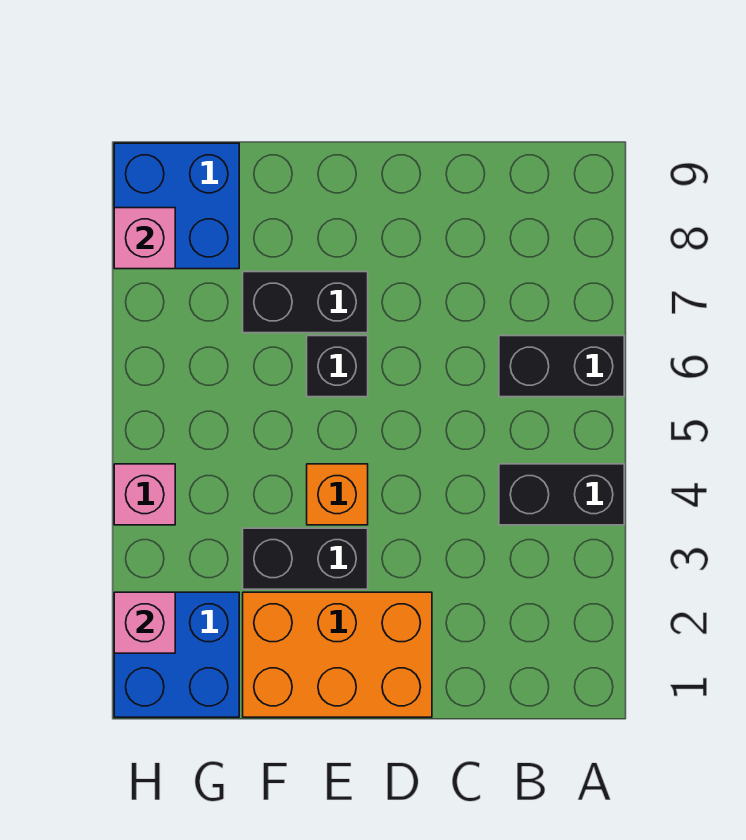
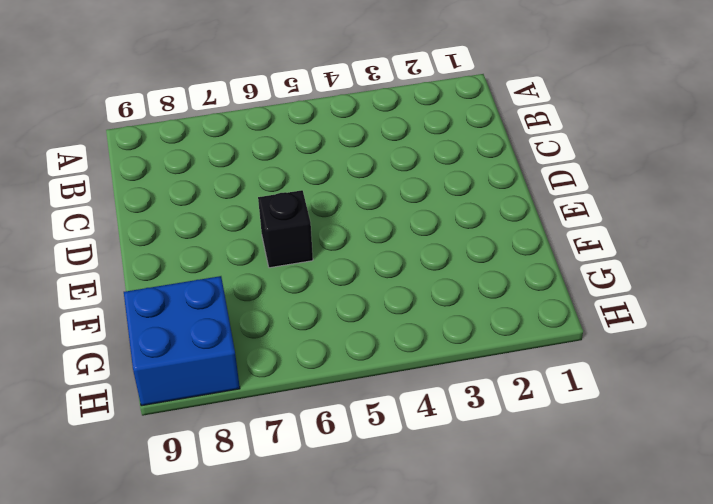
none -> black brick A4:B4 level 1
none -> black brick A6:B6 level 1
none -> orange brick D1:F2 level 1

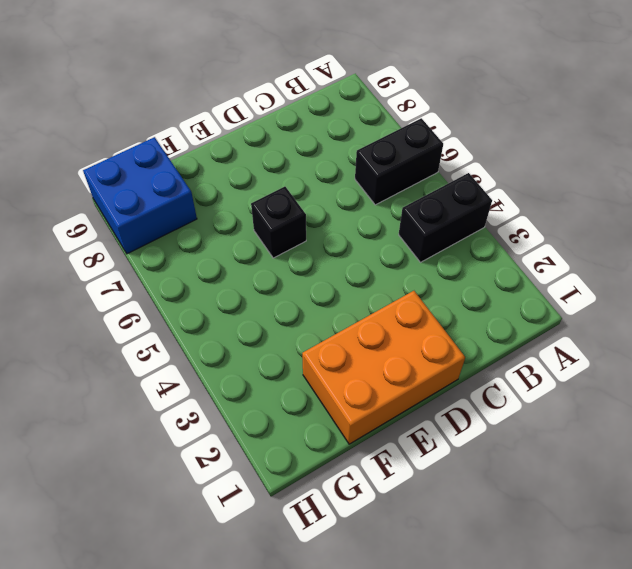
none -> black brick E3:F3 level 1
none -> orange brick E4 level 1
none -> black brick E7:F7 level 1

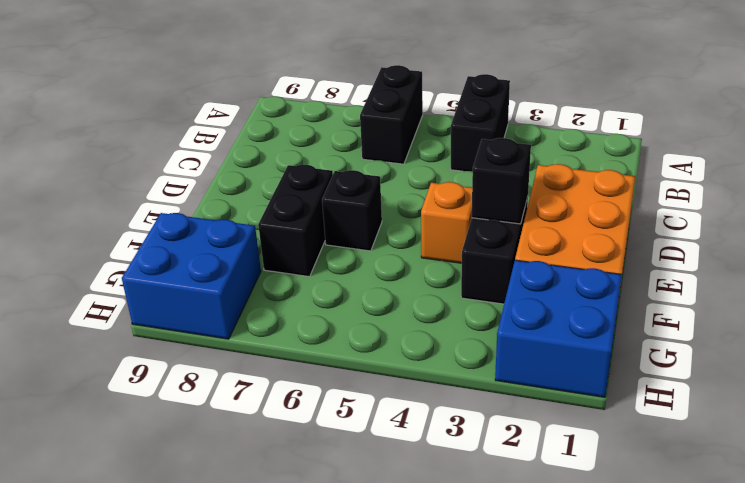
black brick E3 level 2 -> none
none -> pink brick H4 level 1
none -> pink brick H2 level 2
none -> pink brick H8 level 2

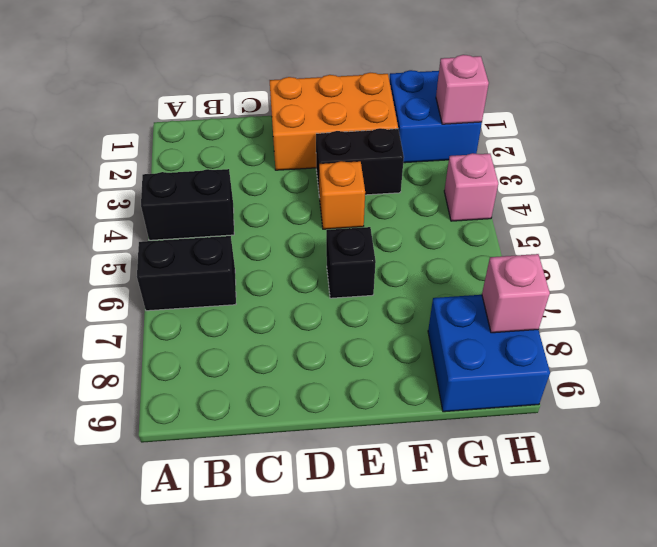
none -> black brick E7:F7 level 1

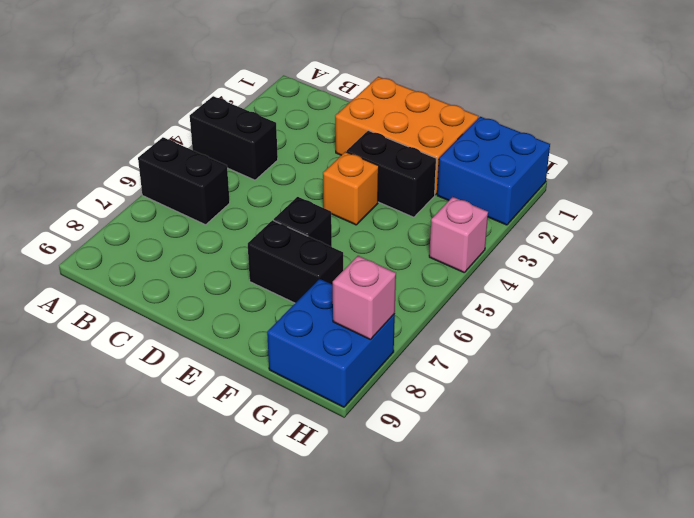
none -> pink brick H2 level 2

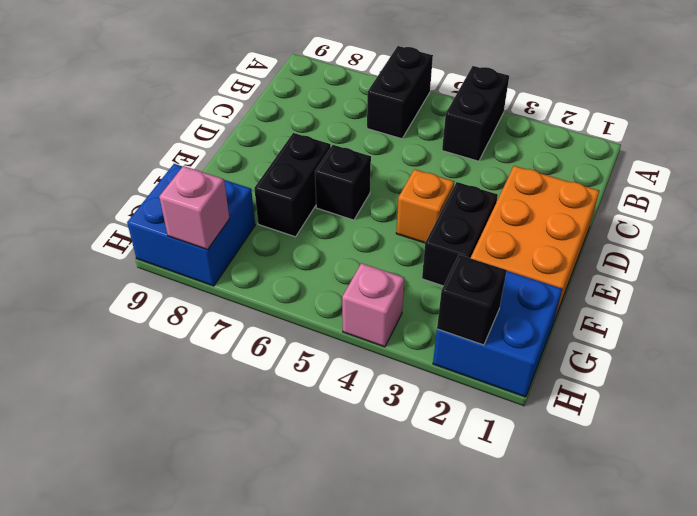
black brick H2 level 2 -> pink brick H2 level 2

